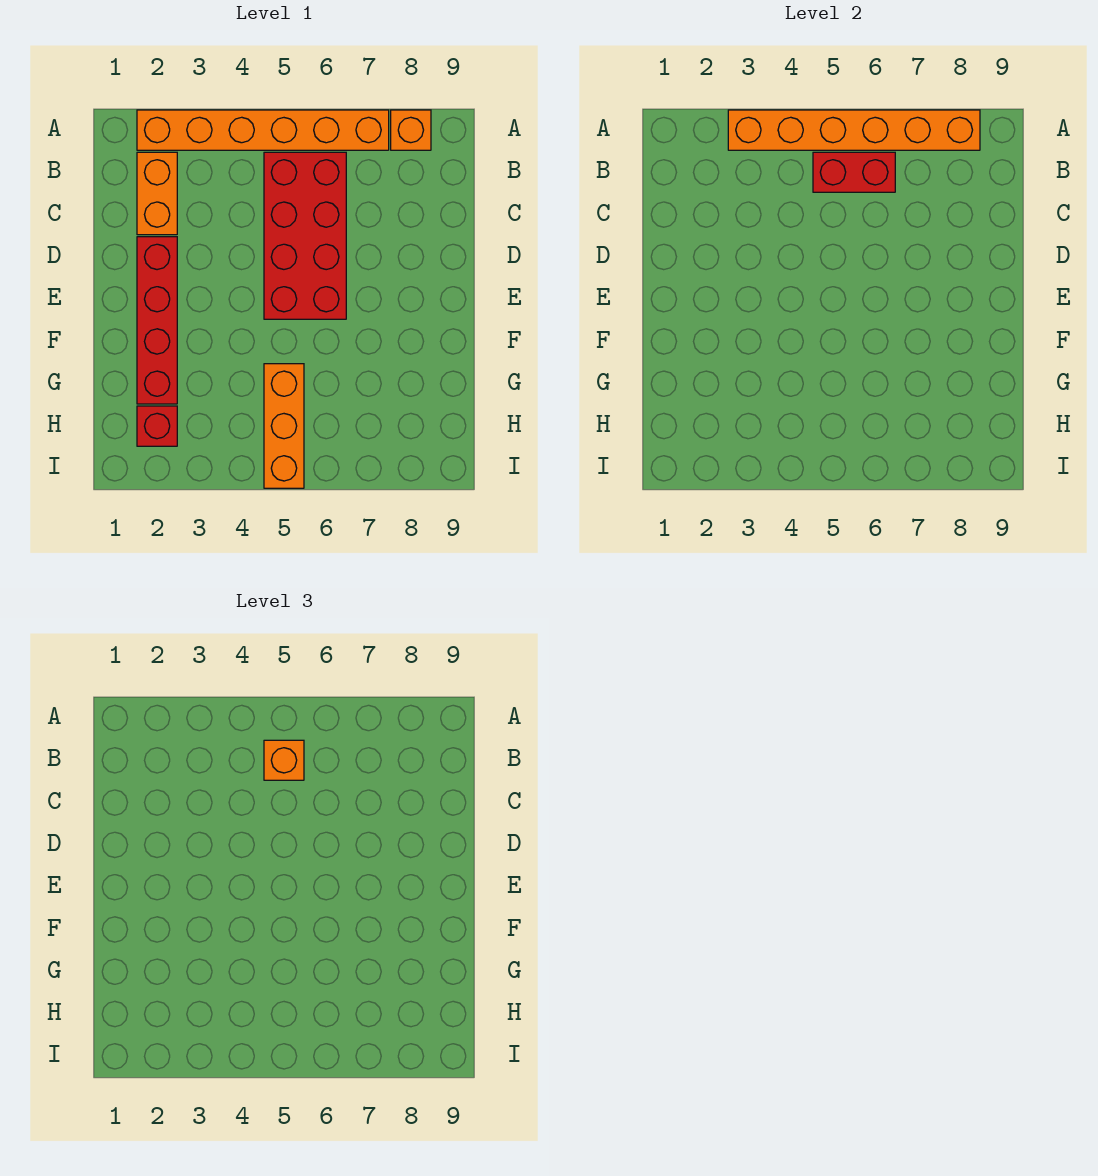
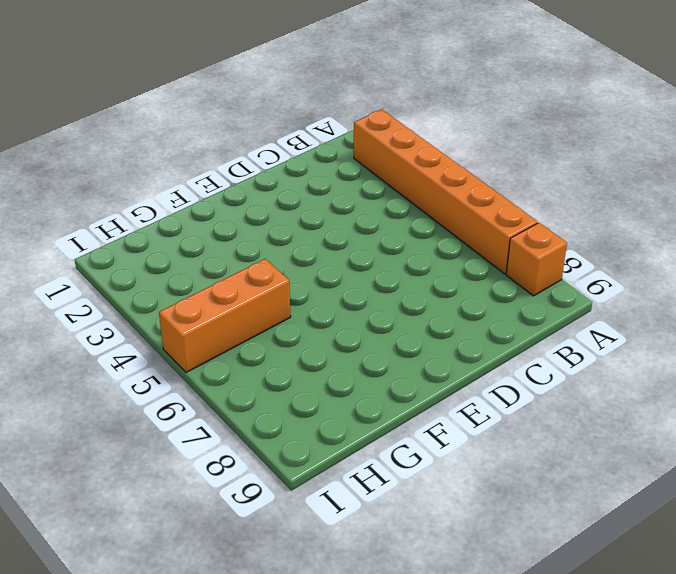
none -> orange brick B2:C2 level 1
none -> red brick B5:E6 level 1

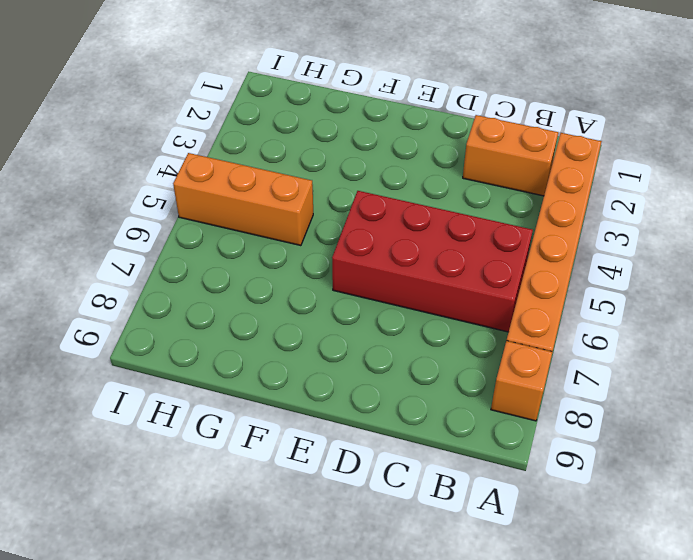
none -> red brick D2:G2 level 1
none -> red brick H2 level 1

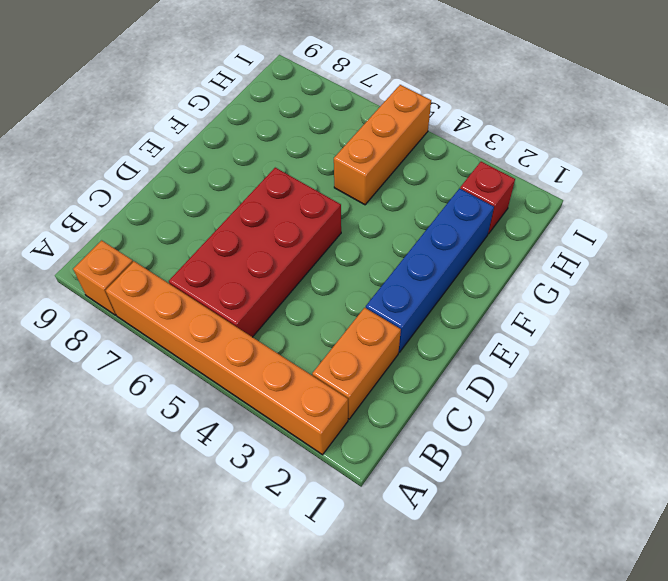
blue brick D2:G2 level 1 -> red brick D2:G2 level 1
none -> orange brick A3:A8 level 2
none -> red brick B5:B6 level 2

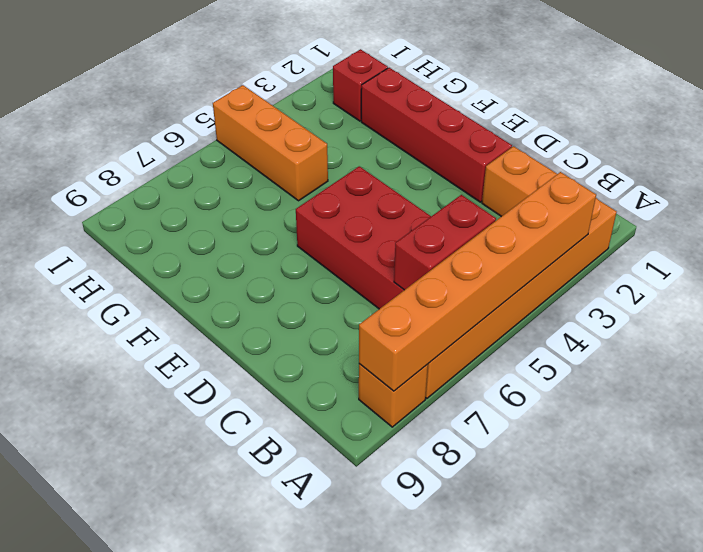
none -> orange brick B5 level 3

